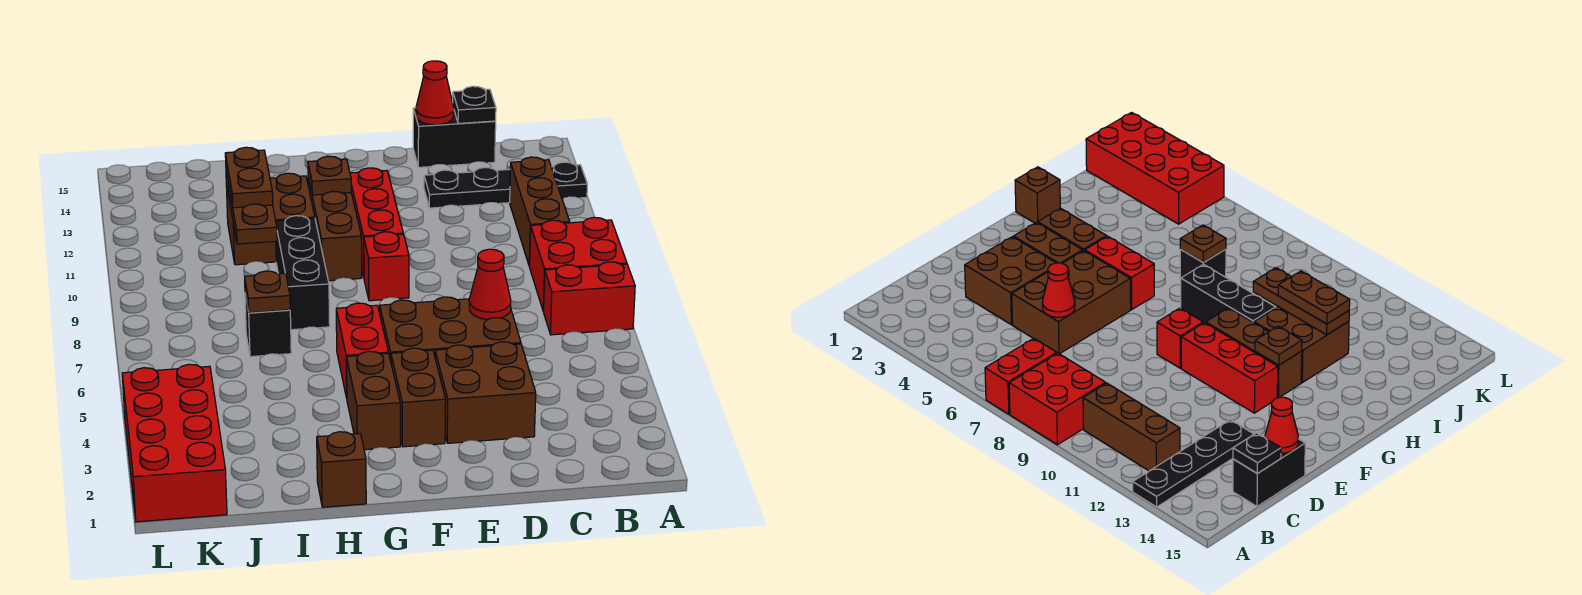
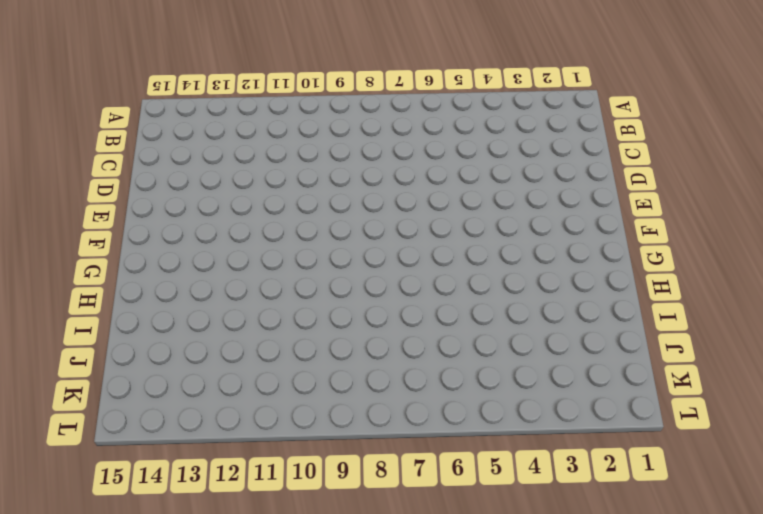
none -> red brick A7:B7 level 1
none -> red brick A8:B9 level 1
none -> black plate A13:D13 level 1

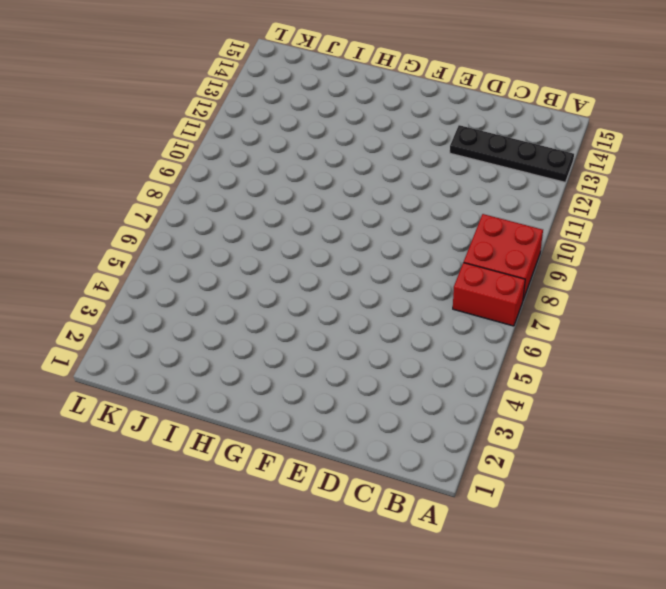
none -> brown brick B10:B12 level 1
none -> black brick C15:D15 level 1
none -> brown brick D3:E4 level 1

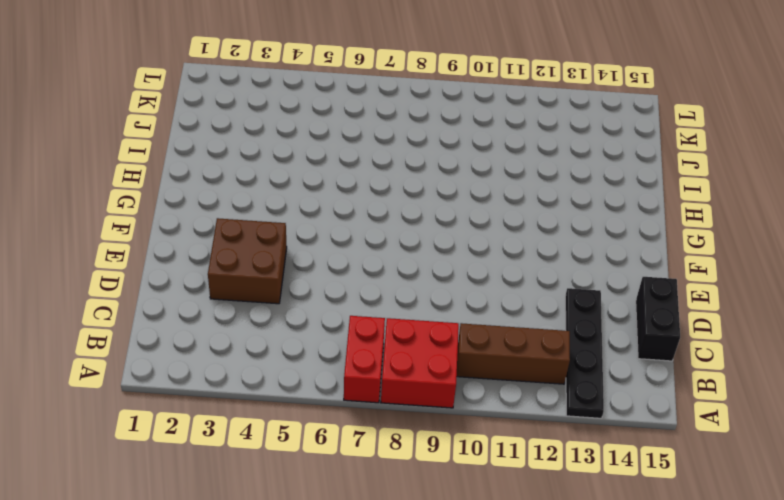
none -> brown brick D5:F6 level 1
none -> brown brick F3:F4 level 1
none -> red brick F9 level 1

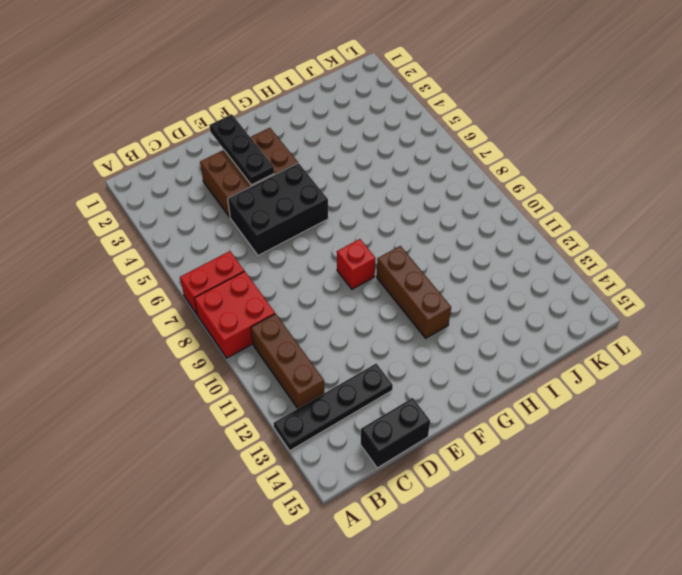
black brick D5:F6 level 1 -> brown brick D5:F6 level 1
black plate E2:E4 level 2 -> none
none -> red brick F10:F12 level 1
none -> brown brick G3:G4 level 1
none -> red brick G5:G6 level 1

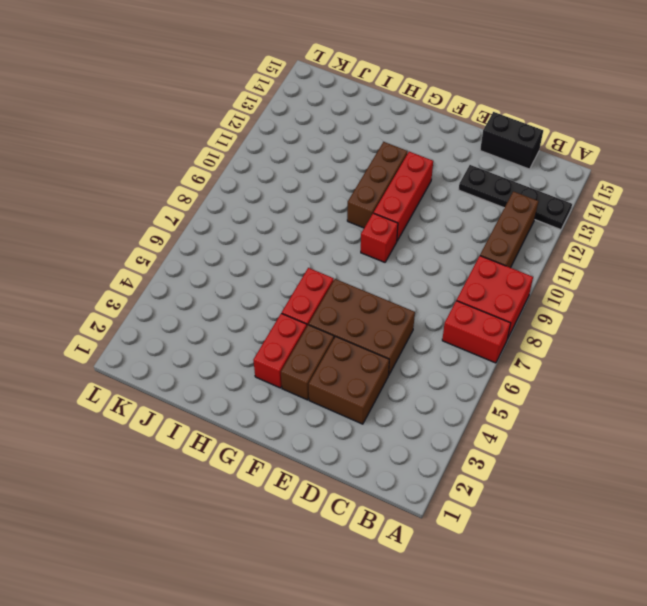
red brick G3:G4 level 1 -> brown brick G3:G4 level 1
none -> brown brick H1 level 1
none -> black brick H8:H10 level 1
none -> brown brick H11:I12 level 1

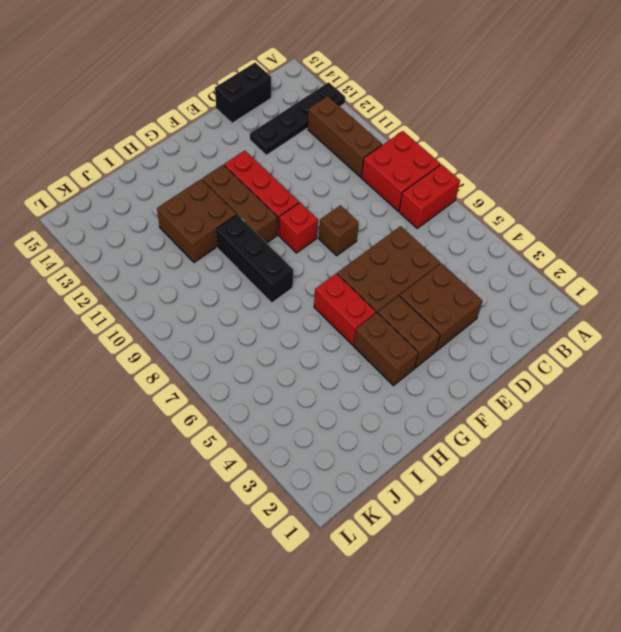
brown brick E8 level 1 -> brown brick H1 level 1
none -> black brick I7 level 1
none -> red brick K1:L4 level 1
none -> black plate C15 level 2

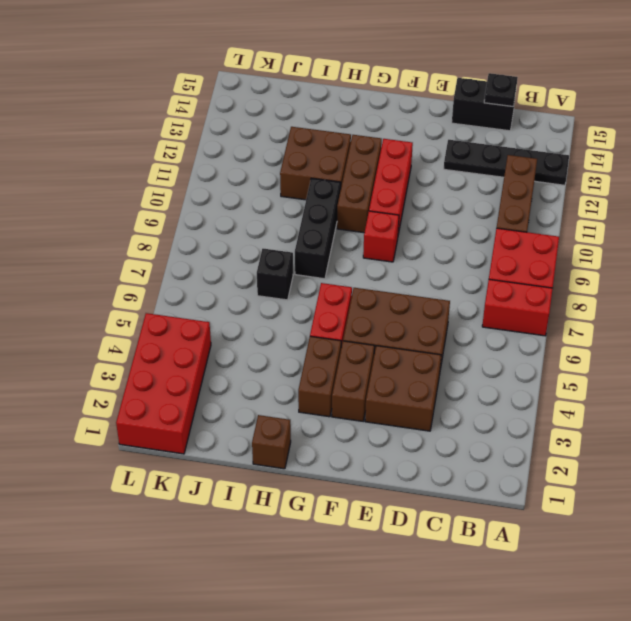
none -> red cone D6 level 2
none -> red cone D15 level 2
none -> brown plate G12 level 2

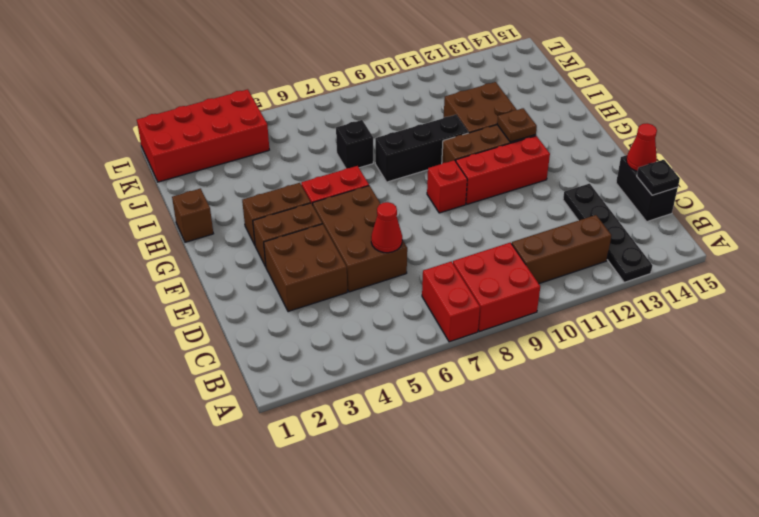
none -> brown plate I7 level 2
none -> brown plate I10:I12 level 2
none -> brown plate I11:I12 level 3

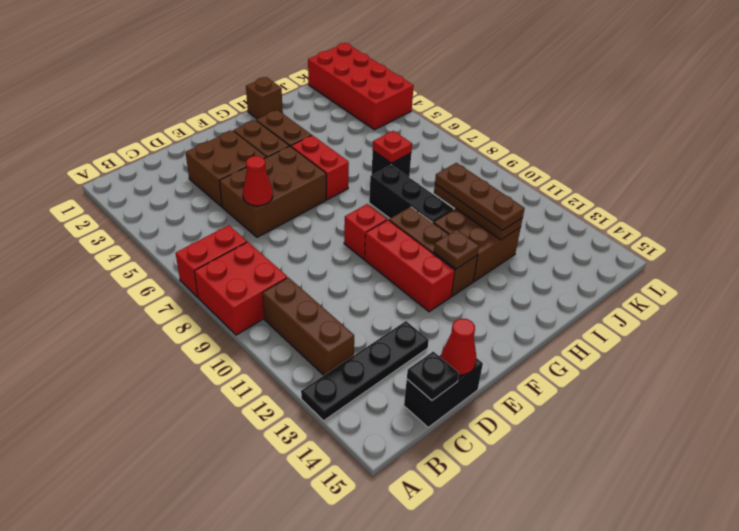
red plate I7 level 2 -> brown plate I7 level 2
brown plate I10:I12 level 3 -> brown plate I11:I12 level 3

